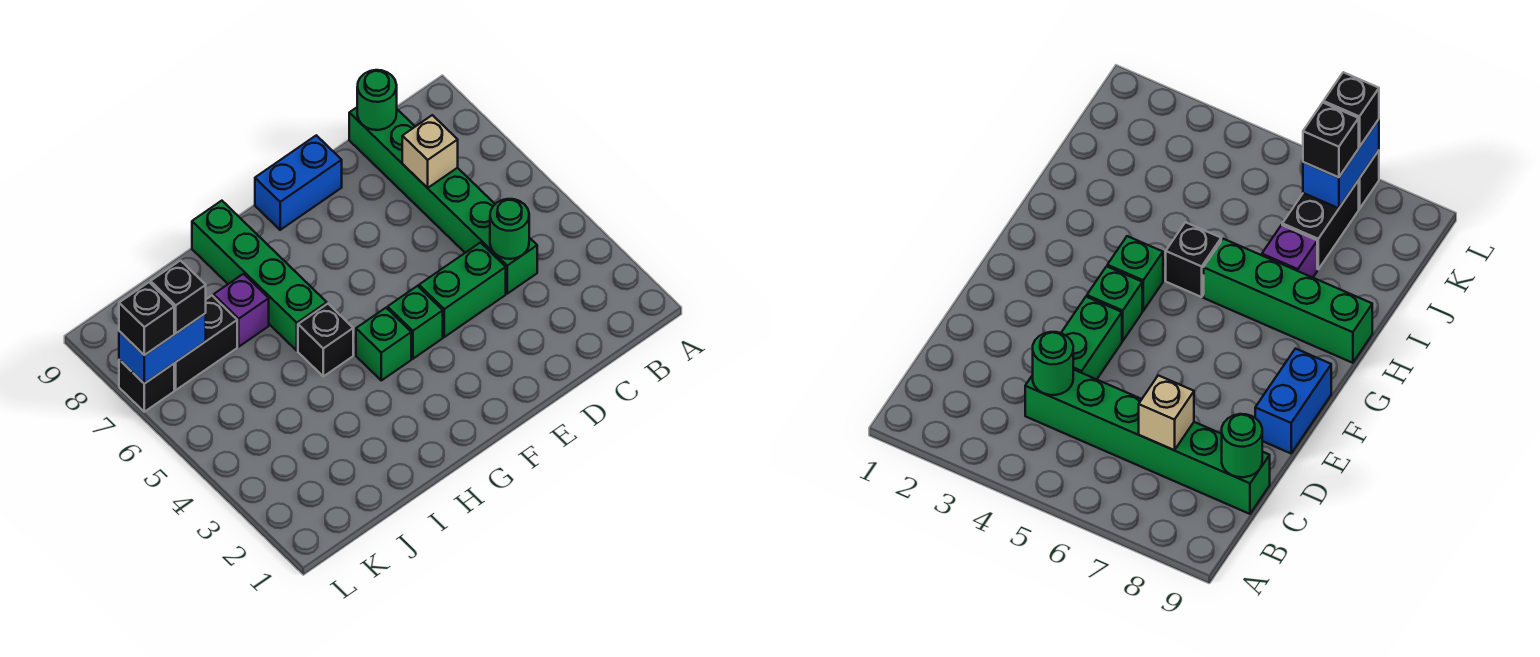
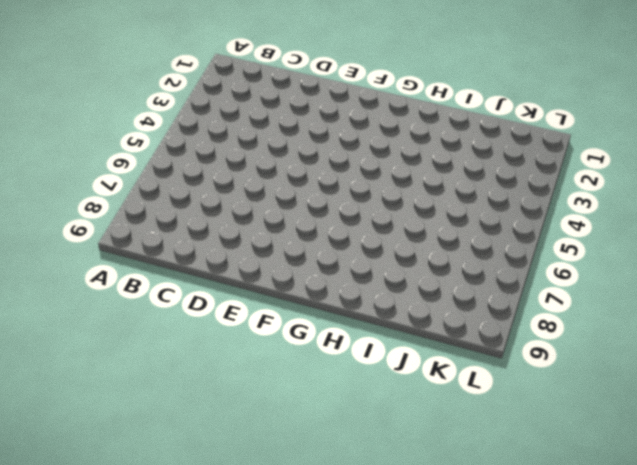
none -> green brick C4:C9 level 1
none -> green brick D4:E4 level 1
none -> blue brick E9:F9 level 1

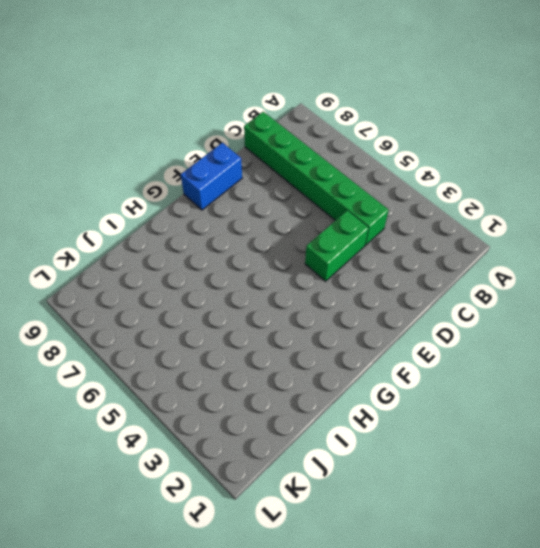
none -> green brick F4 level 1
none -> green brick G4 level 1
none -> black brick H5 level 1

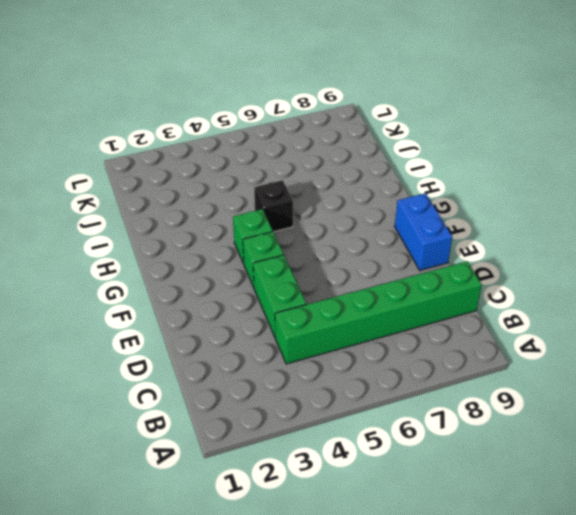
none -> green brick H6:H9 level 1
none -> purple brick I7 level 1
none -> black brick J7:K7 level 1

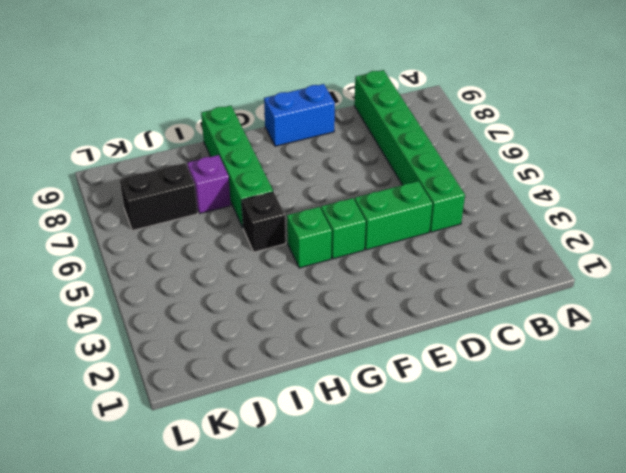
none -> black brick L7 level 1
none -> green round brick C4 level 2
none -> tan brick C7 level 2

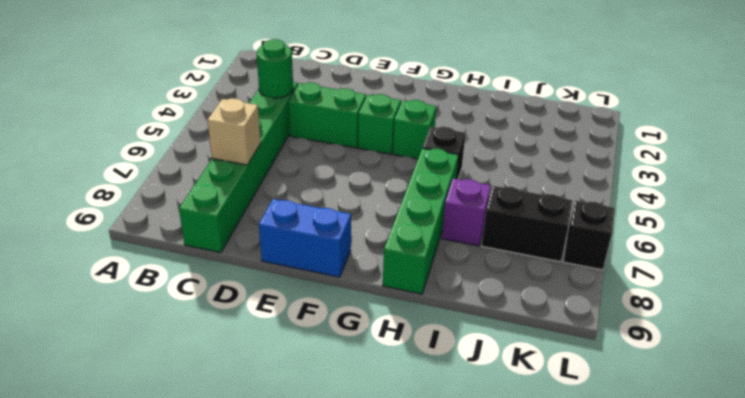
none -> green round brick C9 level 2
none -> blue brick K7:L7 level 2
none -> black brick K7 level 3

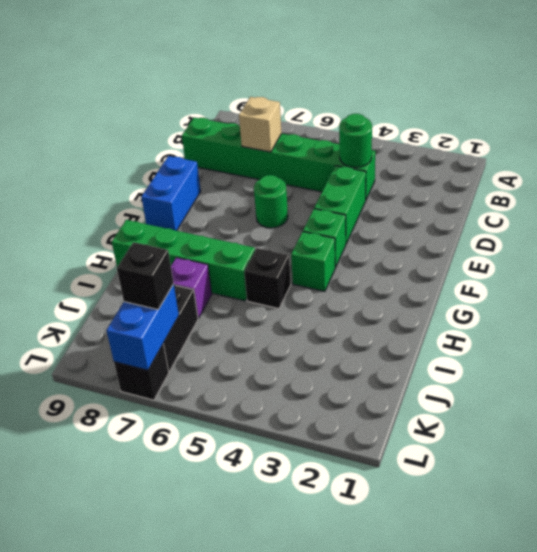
green round brick E6 level 1 -> green round brick C9 level 2
none -> black brick L7 level 3

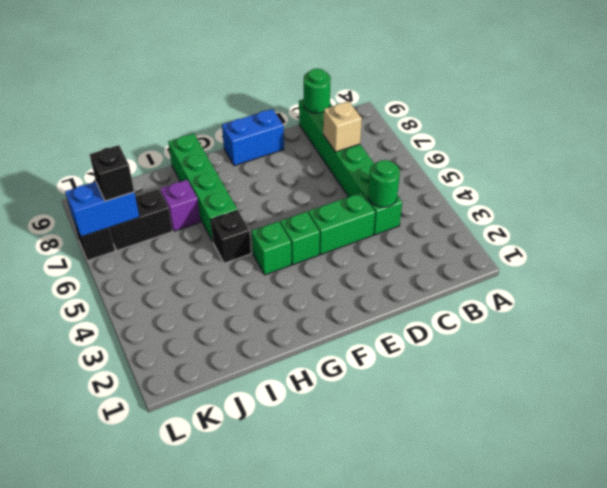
none -> black brick L7 level 3

